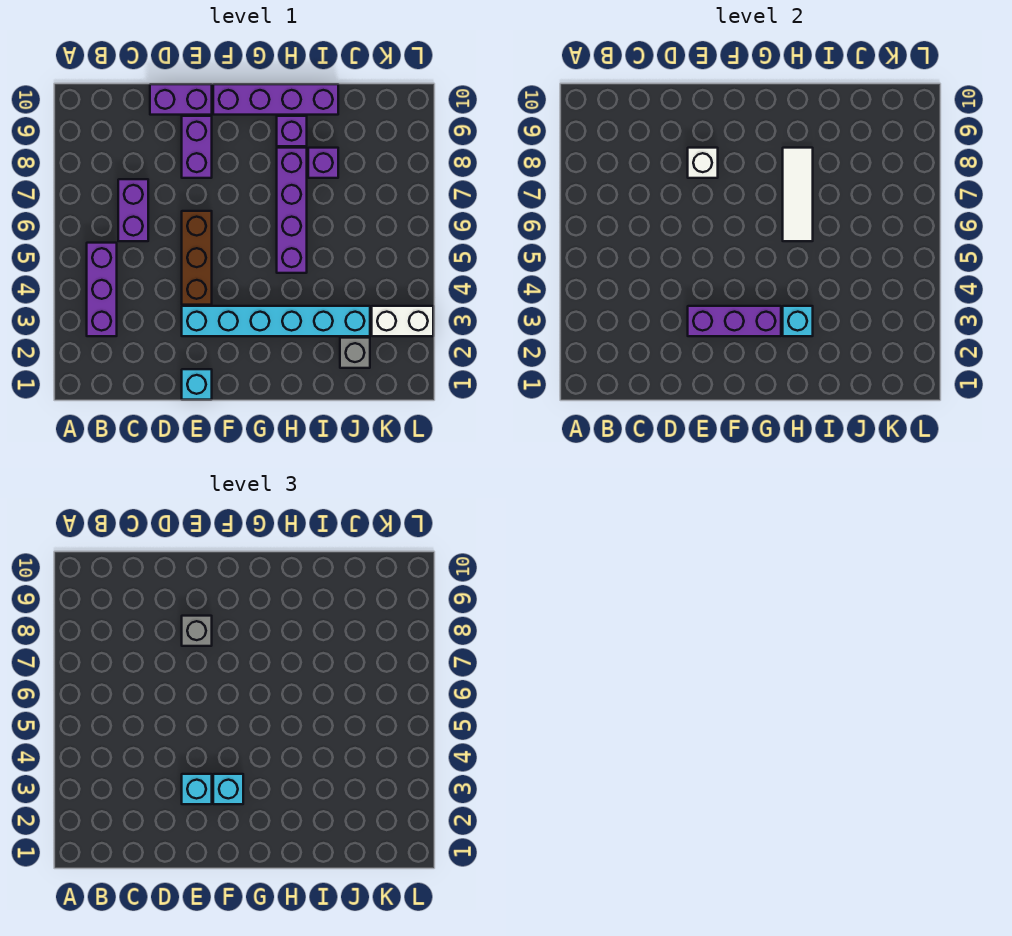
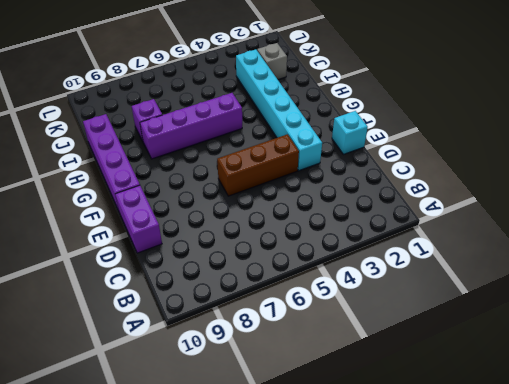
none -> purple brick B3:B5 level 1
none -> purple brick C6:C7 level 1
none -> purple brick E8:E9 level 1

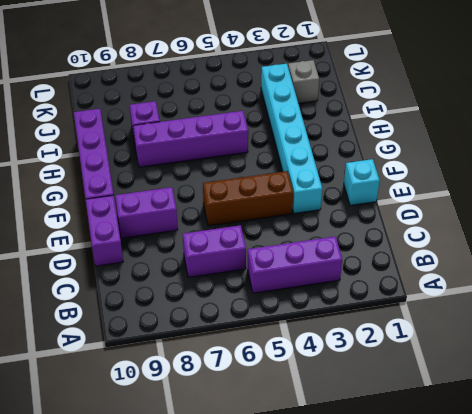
none -> purple brick H9 level 1
none -> white brick K3:L3 level 1
none -> purple brick E3:G3 level 2

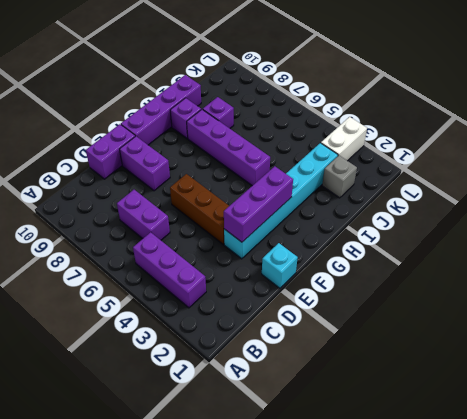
none -> white brick E8 level 2
none -> cyan brick H3 level 2
none -> white tile H6:H8 level 2

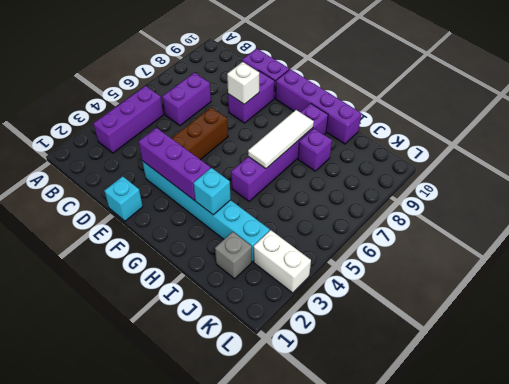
none -> cyan brick E3 level 3
none -> grey brick E8 level 3
none -> cyan brick F3 level 3

